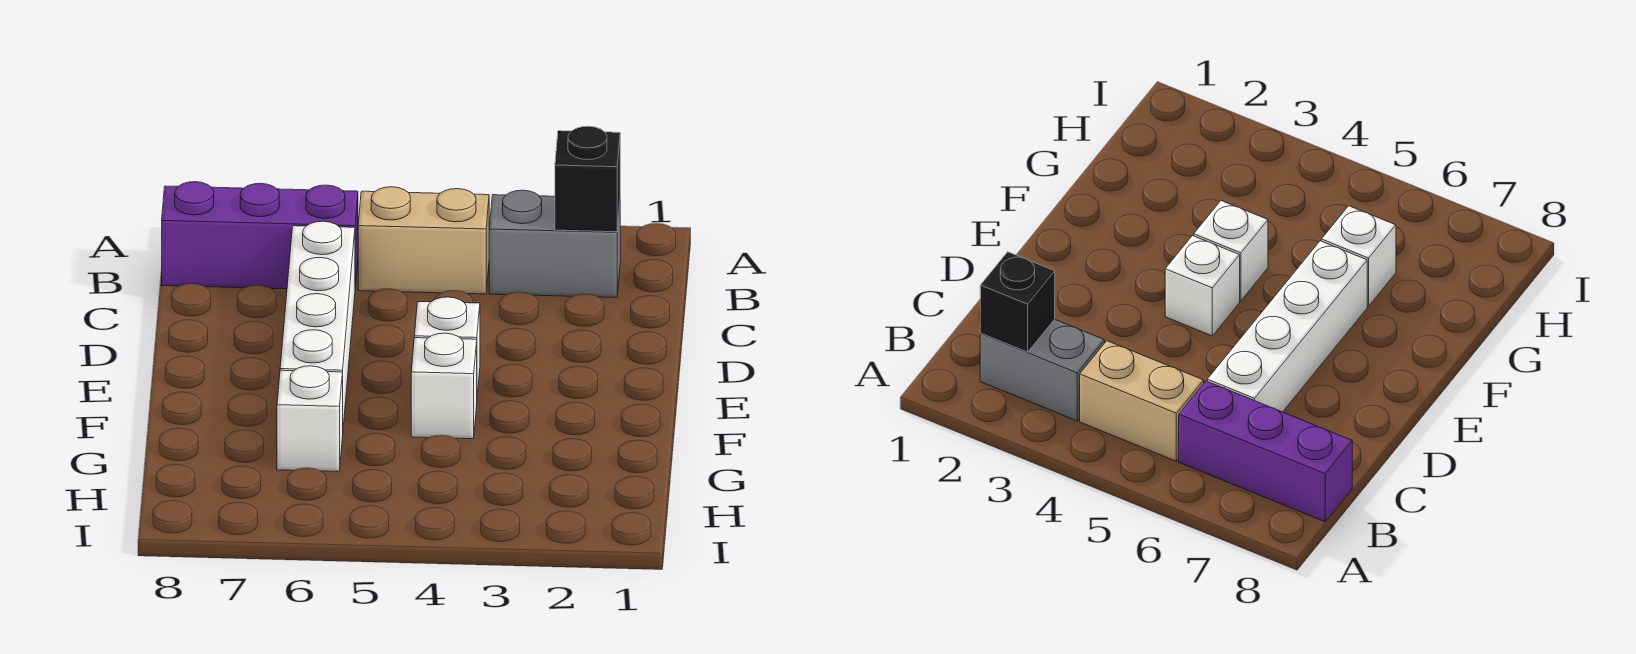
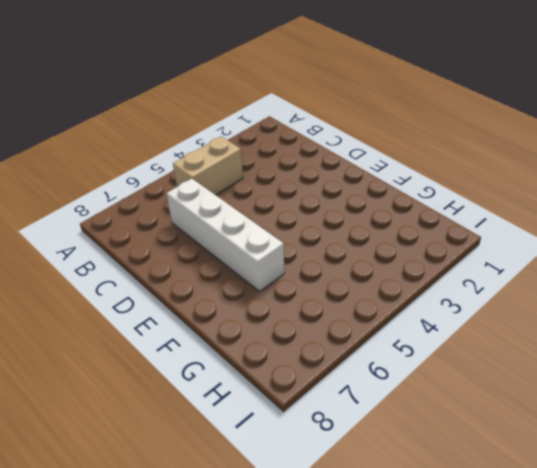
none -> grey brick B2:B3 level 1
none -> purple brick B6:B8 level 1

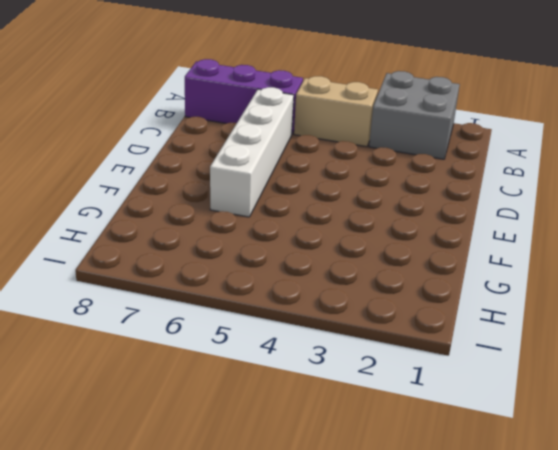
grey brick A2:B3 level 1 -> grey brick B2:B3 level 1
none -> white brick E4 level 1
none -> white brick F4 level 1

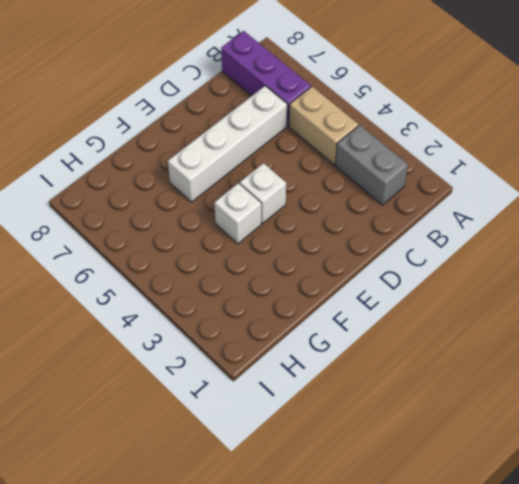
none -> white brick G6 level 1
none -> black brick B2 level 2

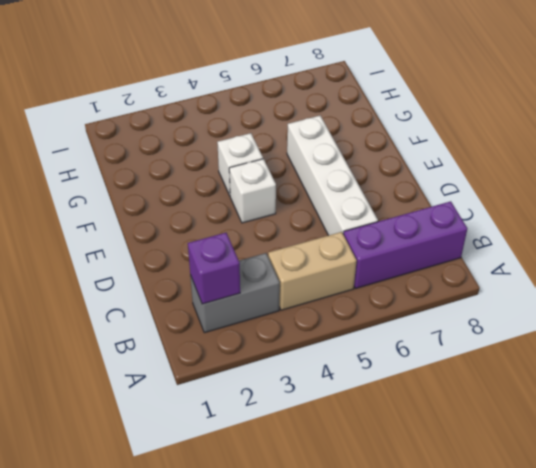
purple brick B2 level 2 -> black brick B2 level 2
none -> white brick G6 level 1

